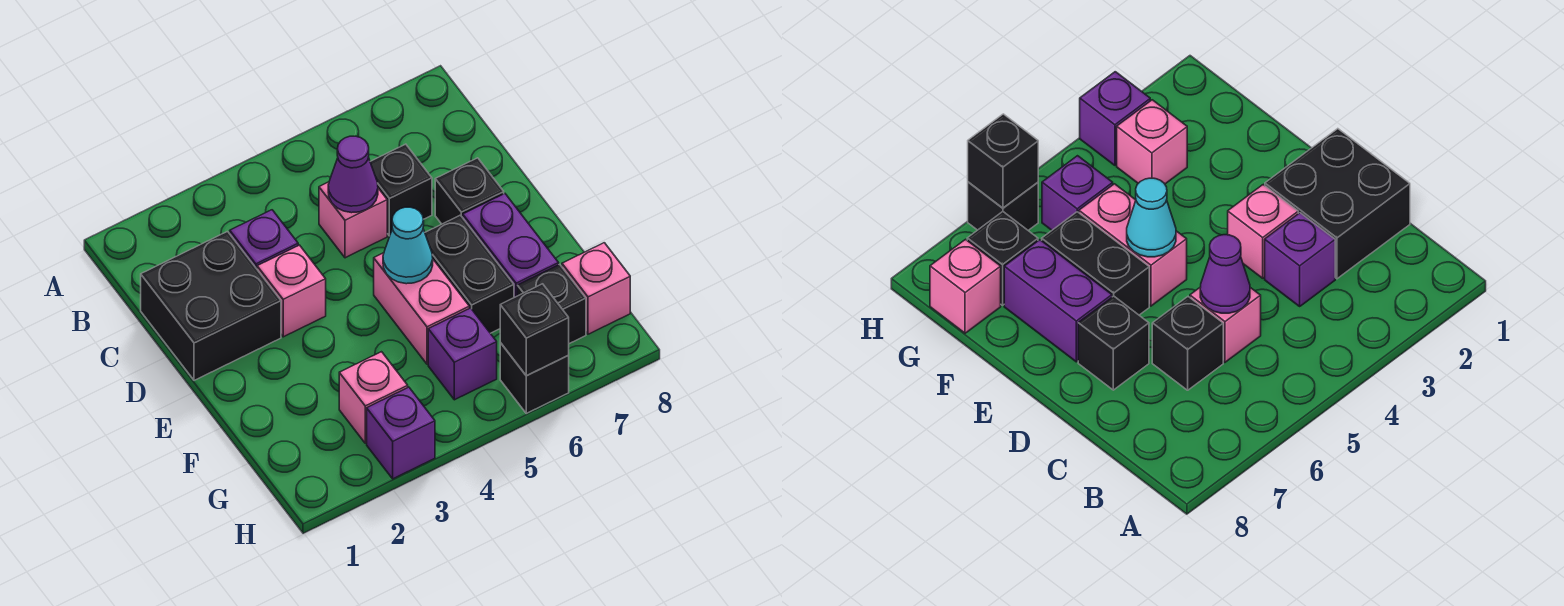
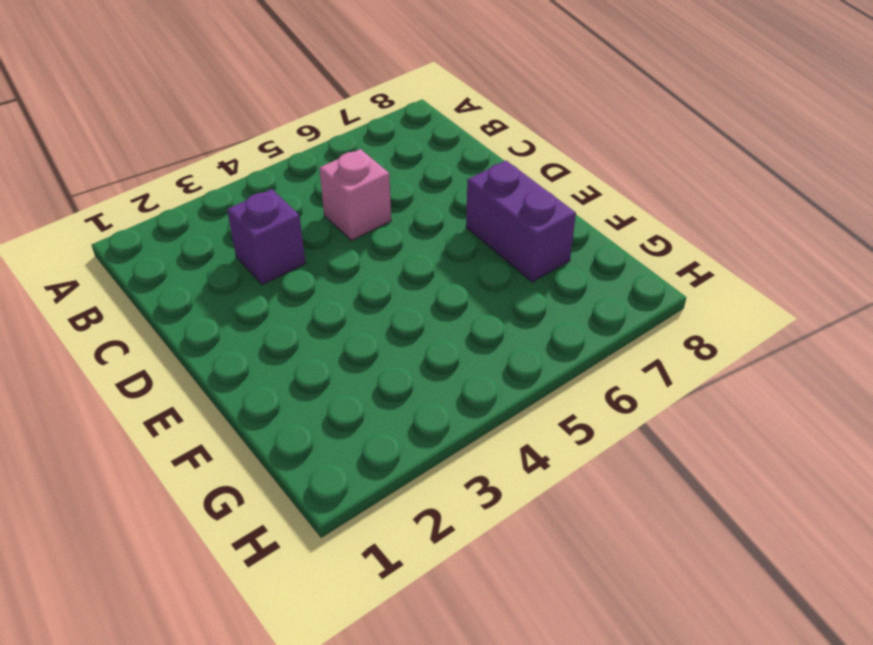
none -> black brick C1:D2 level 1
none -> black brick C6 level 1
none -> pink brick D3 level 1

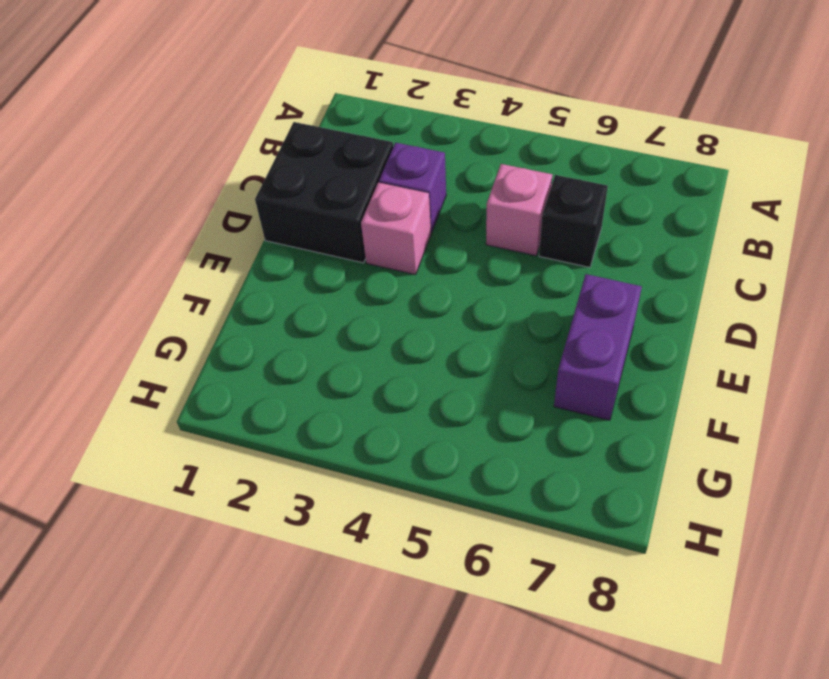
none -> black brick D7 level 1
none -> pink brick E5:F5 level 1
none -> black brick E6:F6 level 1

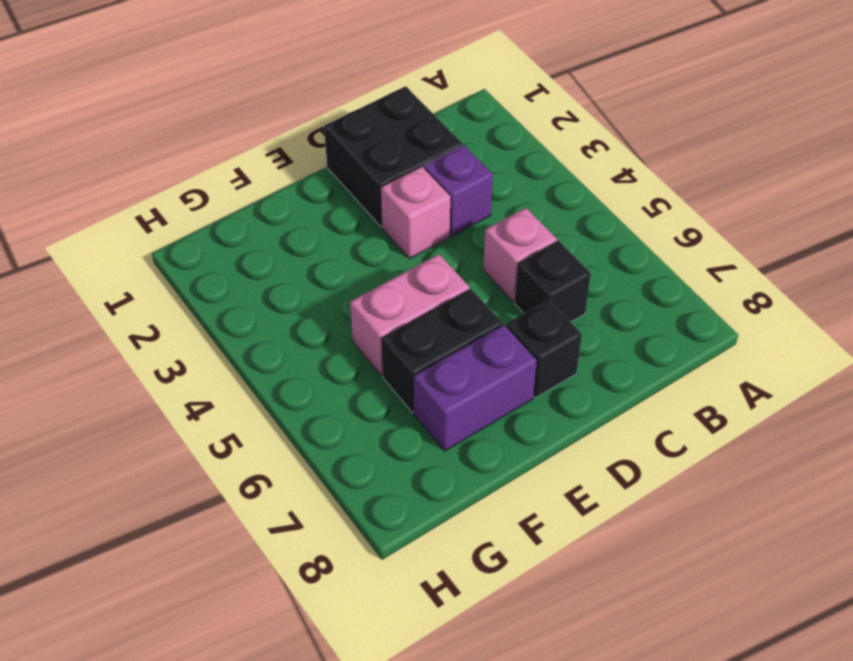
none -> pink brick G3 level 1
none -> purple brick G5 level 1
none -> black brick G7 level 1

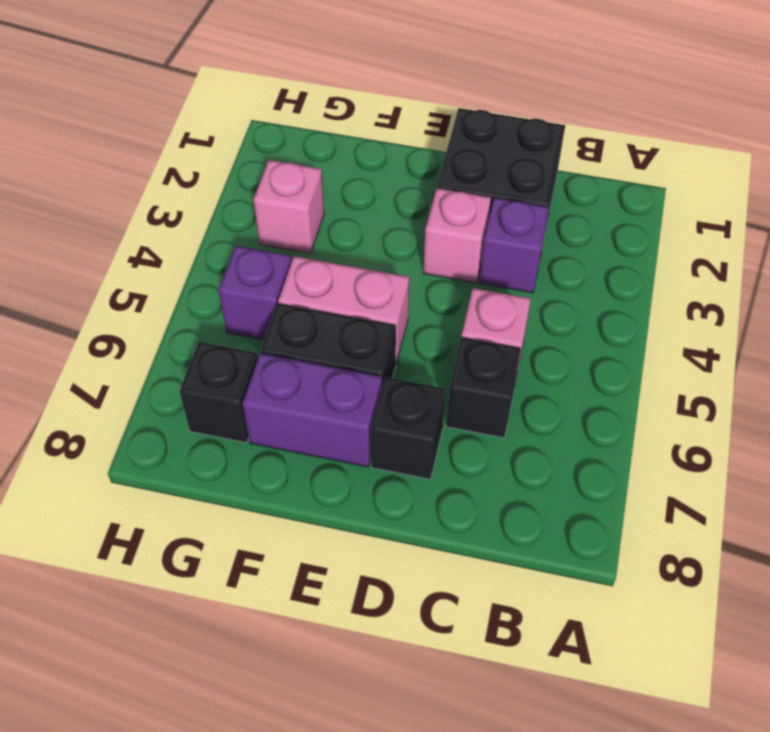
none -> pink brick G8 level 1
none -> purple brick H3 level 1
none -> black brick H6 level 1

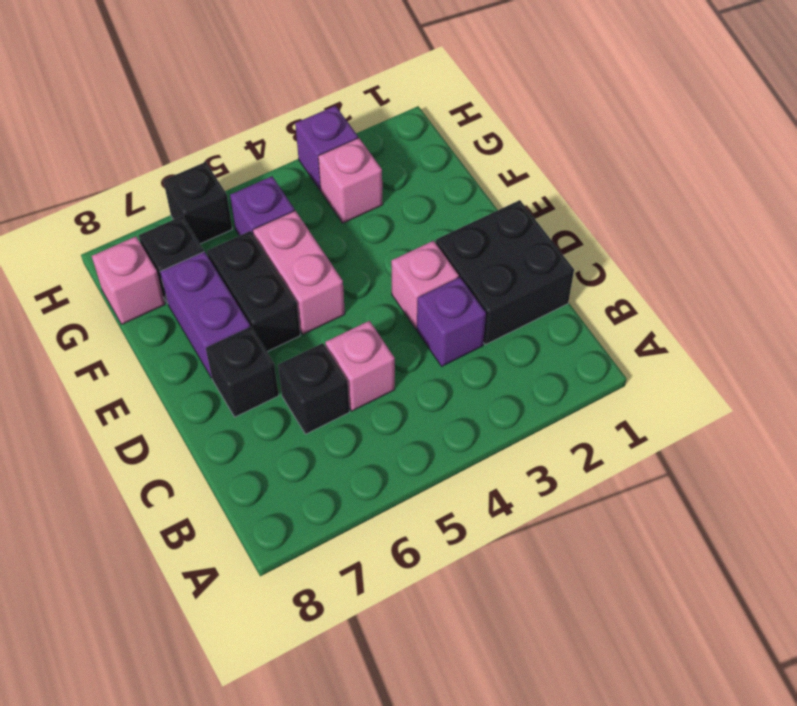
none -> purple cone C5 level 2
none -> cyan cone E5 level 2
none -> black brick H6 level 2

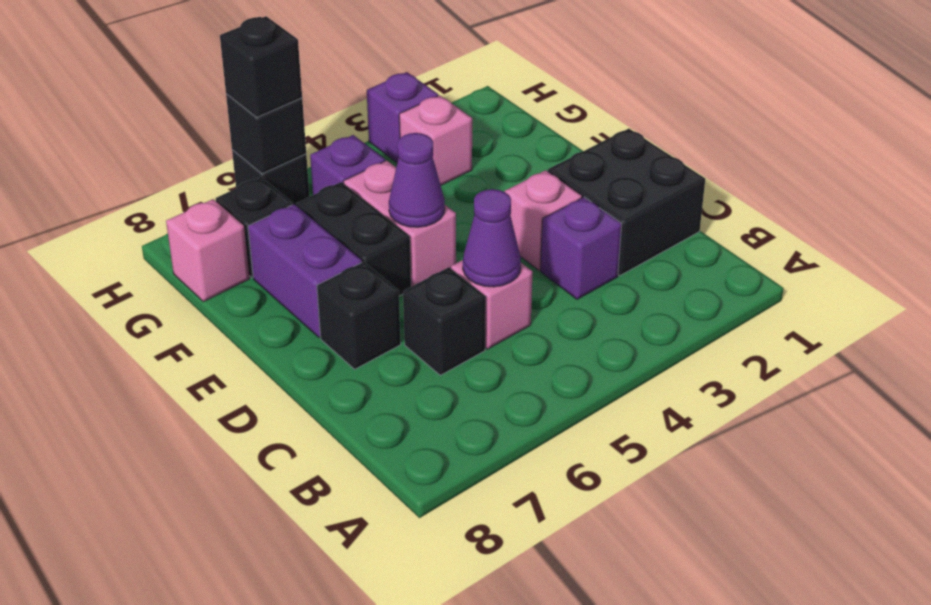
purple cone E5 level 2 -> cyan cone E5 level 2
black brick H6 level 3 -> none

